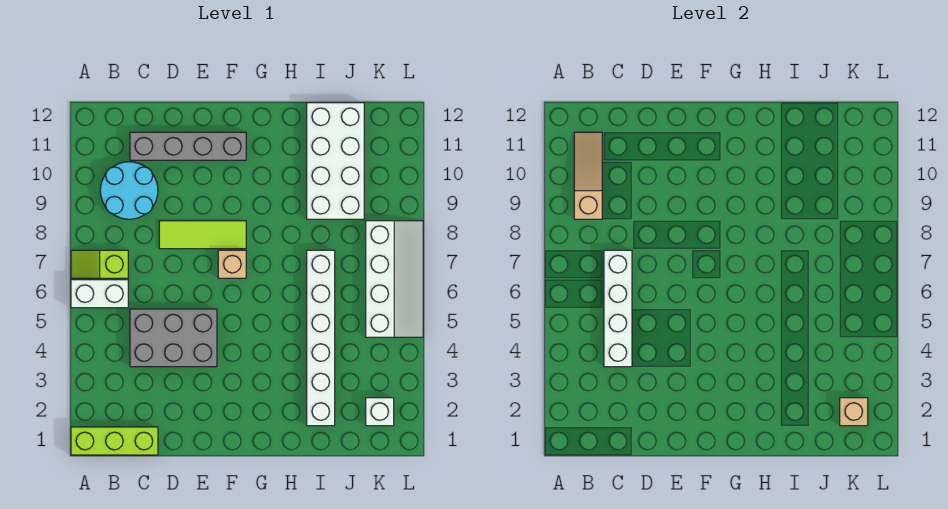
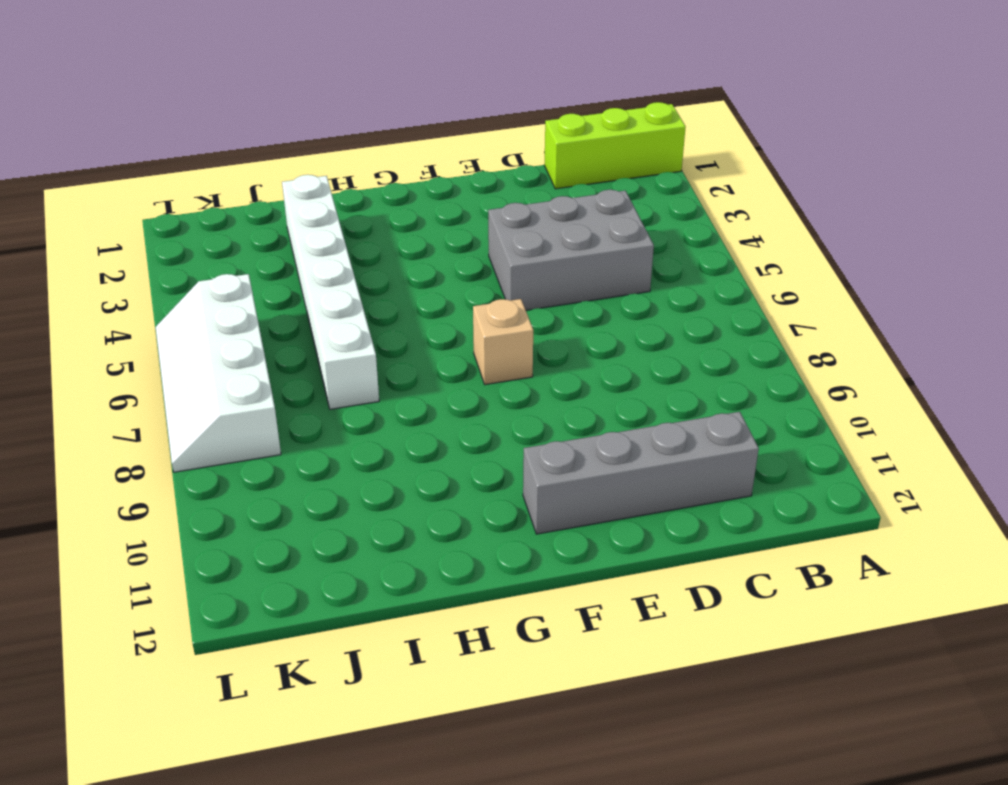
none -> white brick A6:B6 level 1
none -> lime slope A7:B7 level 1 top B
none -> cyan round brick B9:C10 level 1

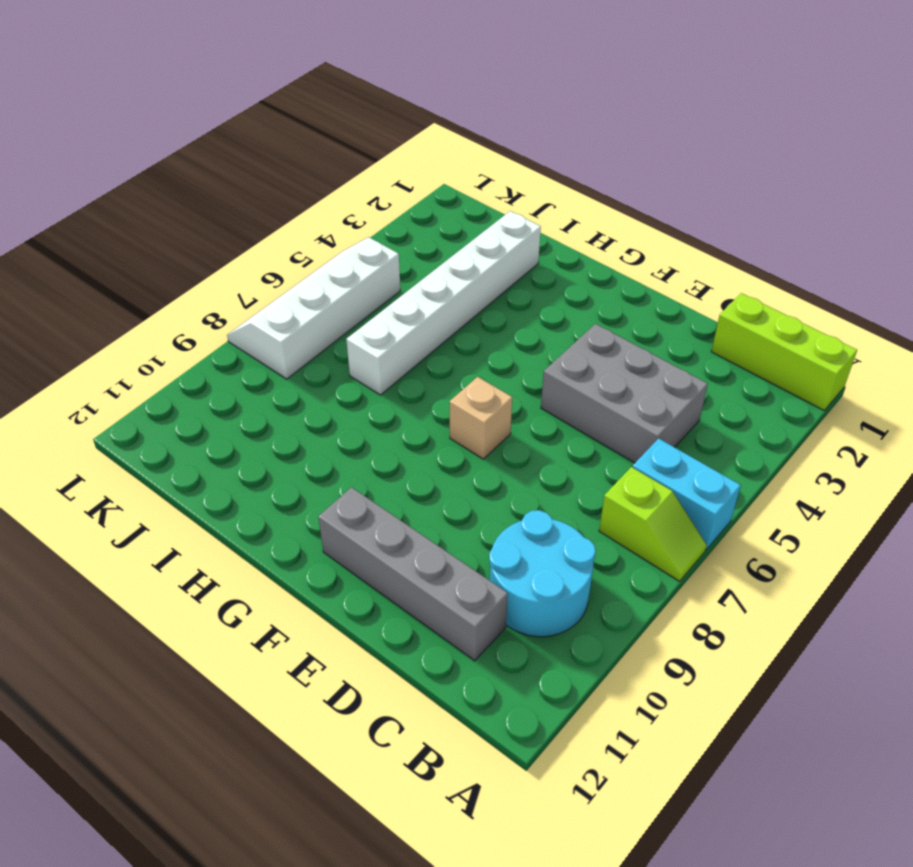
cyan brick A6:B6 level 1 -> white brick A6:B6 level 1
none -> lime tile D8:F8 level 1
none -> white brick I9:J12 level 1
none -> white brick K2 level 1

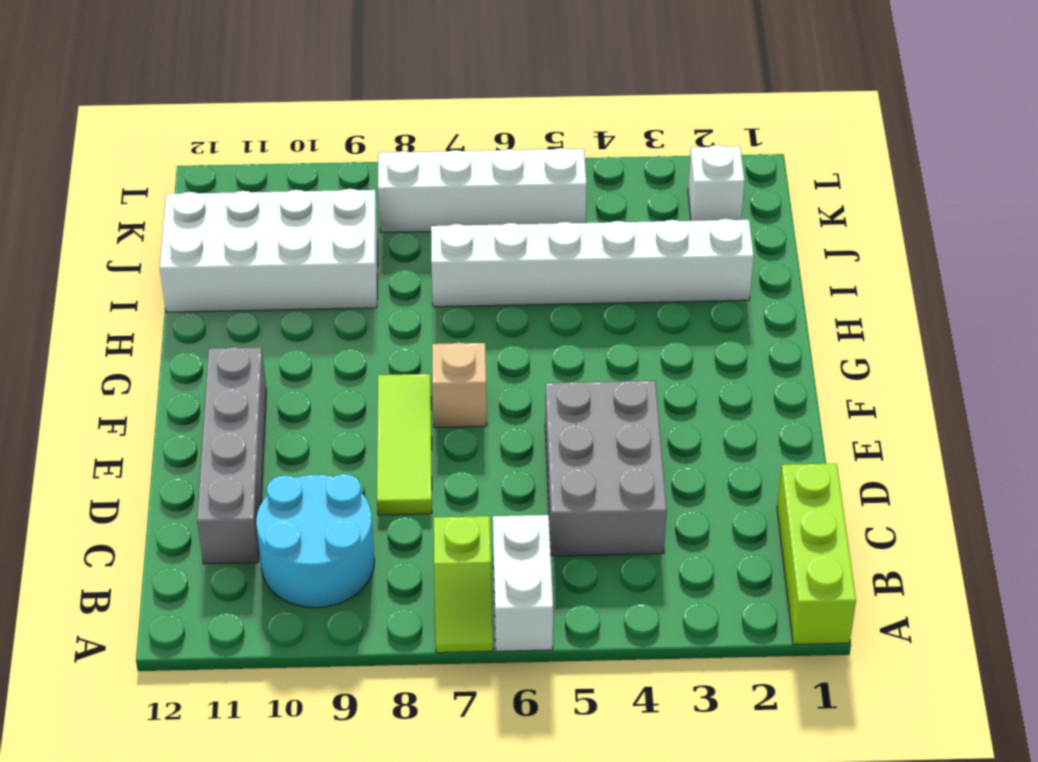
none -> tan slope B9:B11 level 2 top 9
none -> white brick C4:C7 level 2
none -> tan brick K2 level 2

